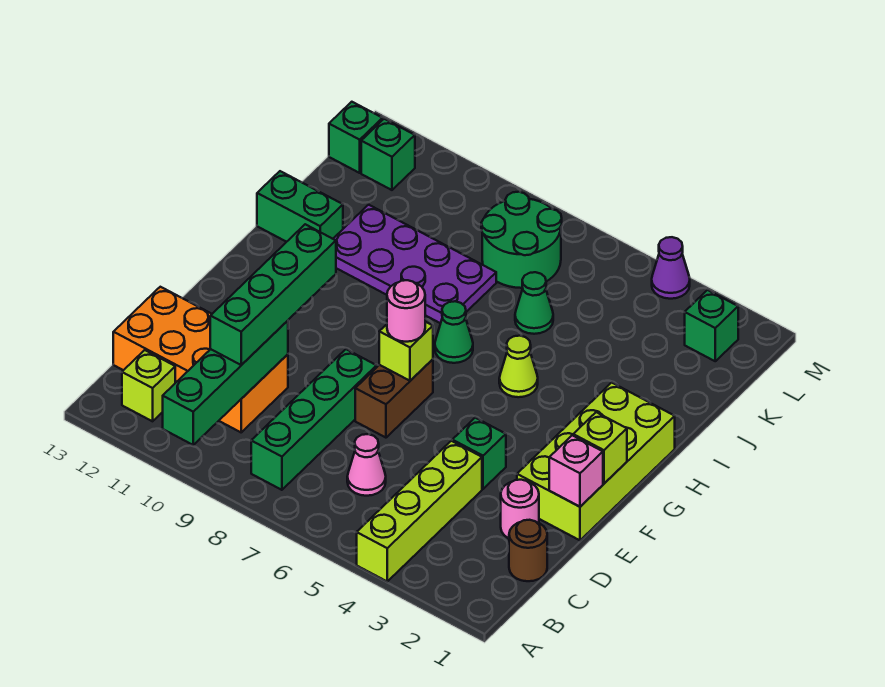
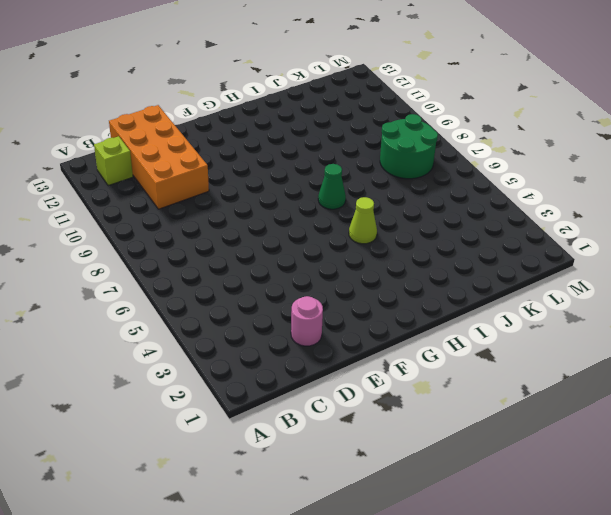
none -> lime brick A4:D4 level 1
none -> green brick B8:E8 level 1
none -> brown round brick C1 level 1

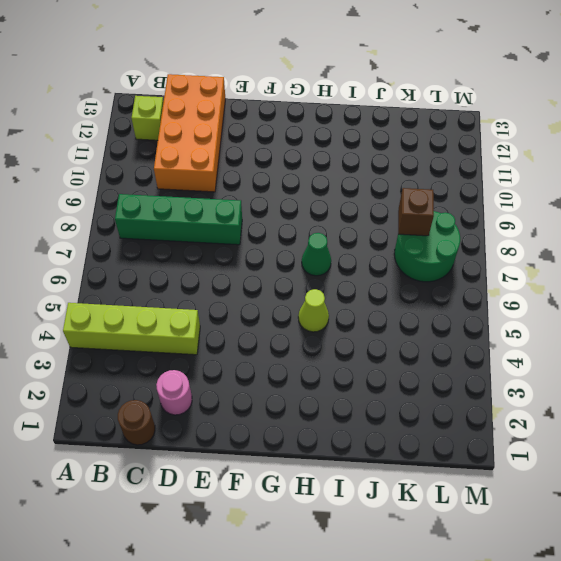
brown brick K8 level 2 -> none
none -> pink cone C6 level 1
none -> lime brick E1:H2 level 1
none -> green brick E4 level 1

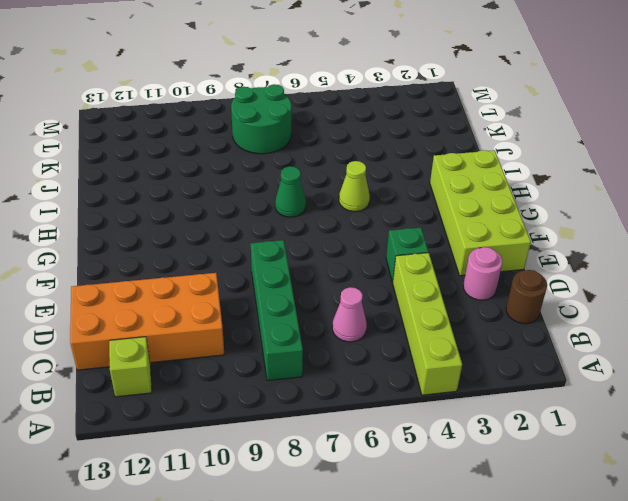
none -> brown brick E7:F7 level 1
none -> purple plate I8:J11 level 1
none -> green brick I12:I13 level 1

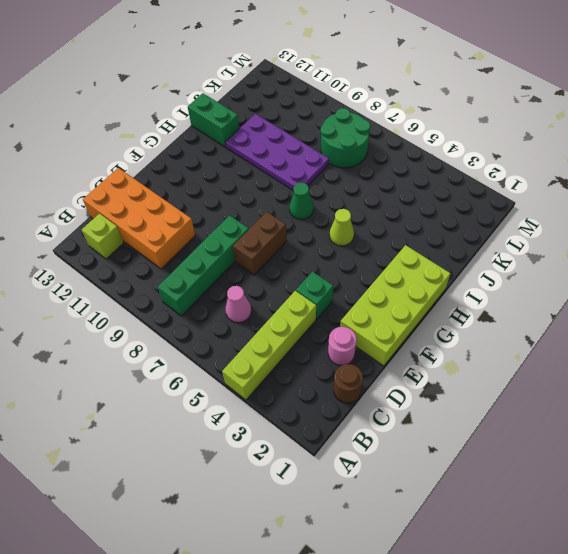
none -> green cone J6 level 1
none -> green brick L2 level 1
none -> green brick L12 level 1

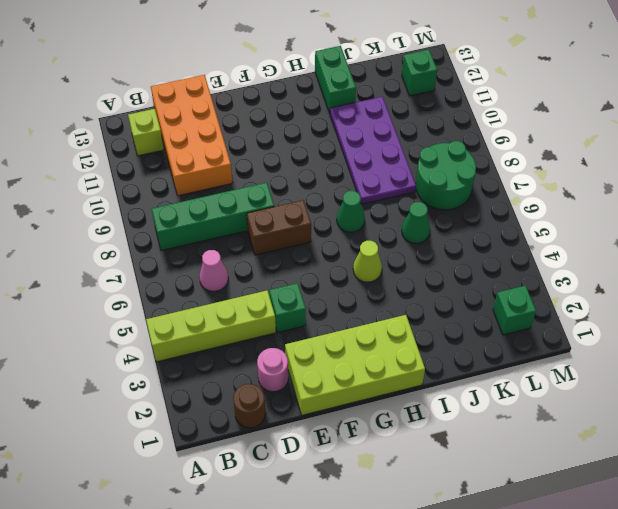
none -> green brick L13 level 1
none -> purple cone M4 level 1
none -> green brick A10:D10 level 2

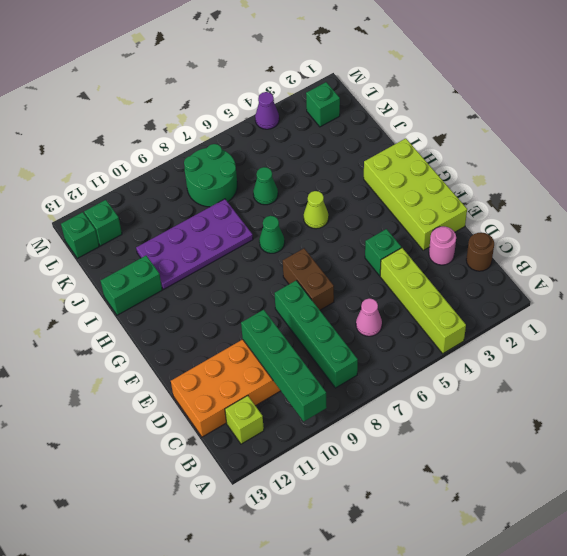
none -> pink brick E1 level 2
none -> lime brick F1 level 2
none -> lime brick F7 level 2

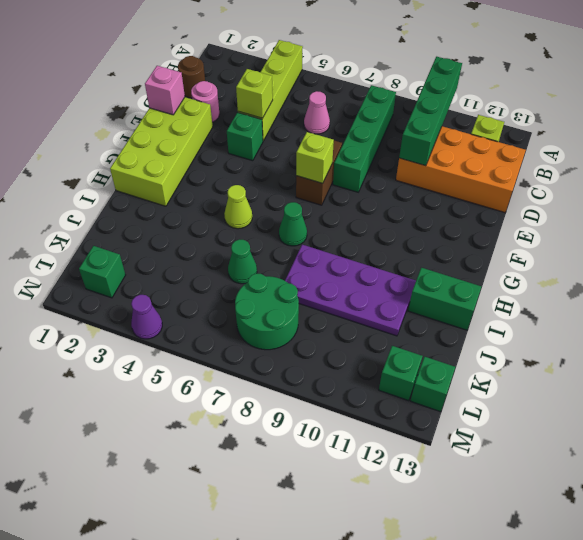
lime brick D4 level 2 -> lime brick F1 level 2
none -> green brick C10:F10 level 3
none -> pink round brick F7 level 3

